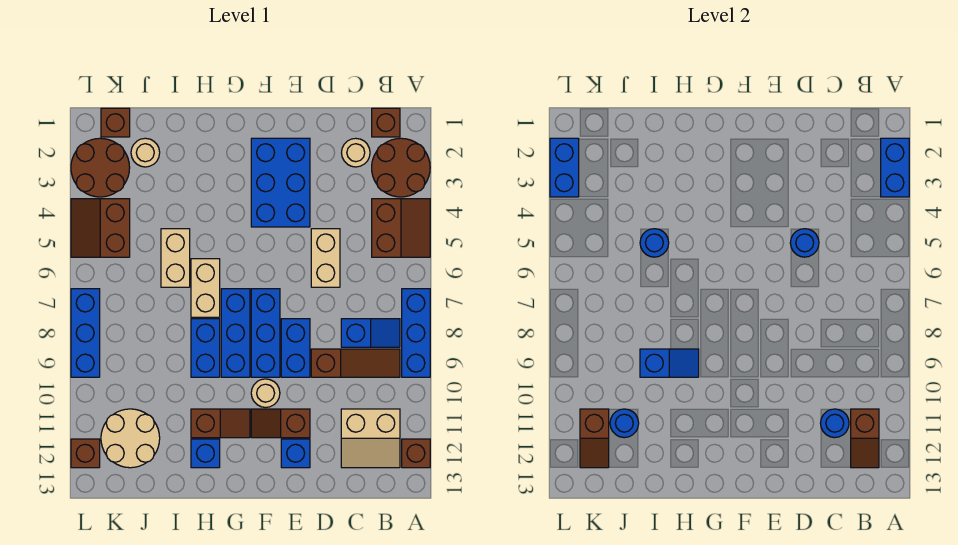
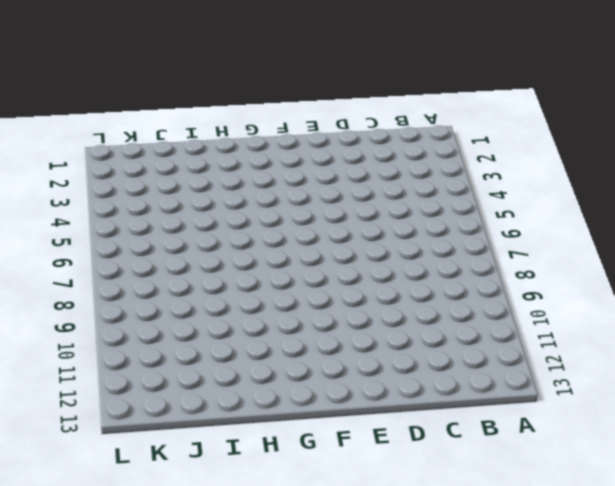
none -> brown round brick A2:B3 level 1
none -> brown slope A4:B5 level 1 top B
none -> blue brick A7:A9 level 1
none -> brown brick A12 level 1

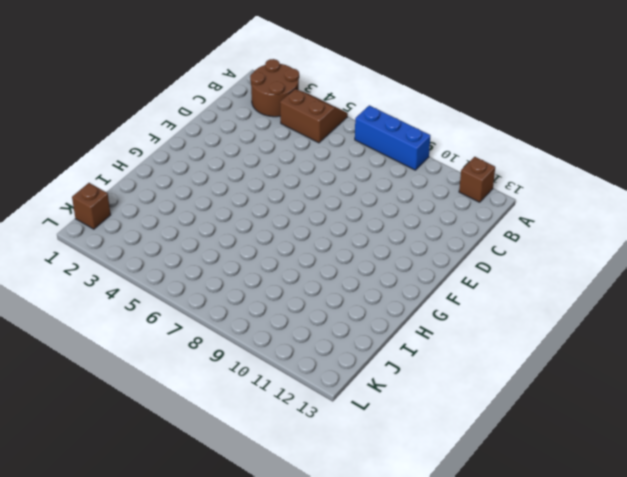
none -> brown brick B1 level 1
none -> blue slope B8:C8 level 1 top C
none -> brown slope B9:D9 level 1 top D
none -> tan slope B11:C12 level 1 top 11

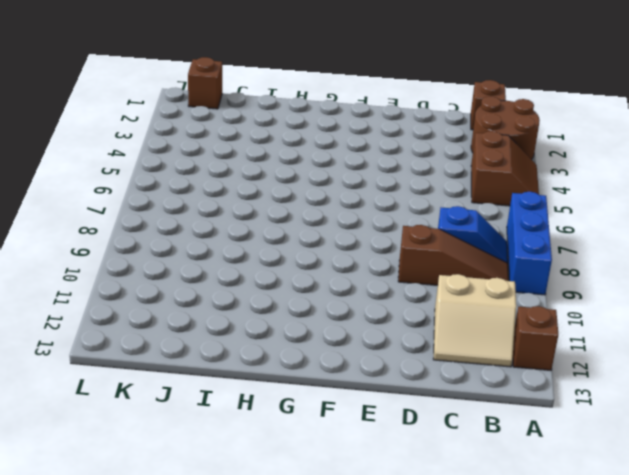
none -> tan round brick C2 level 1
none -> tan brick D5:D6 level 1
none -> blue brick E2:F4 level 1
none -> blue brick E8:E9 level 1

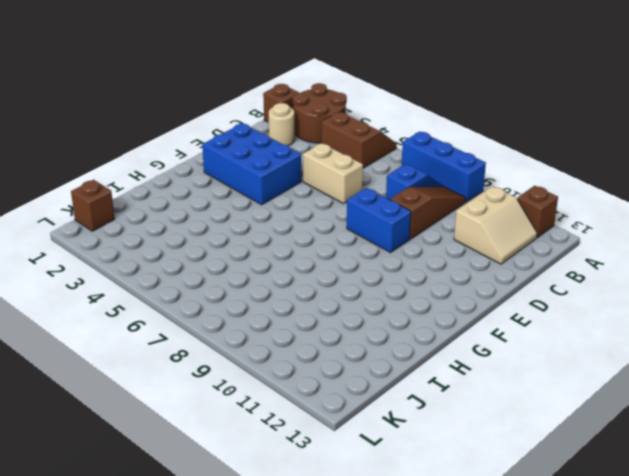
none -> brown slope E11:F11 level 1 top E
none -> blue brick E12 level 1
none -> blue brick F7:F9 level 1
none -> tan round brick F10 level 1

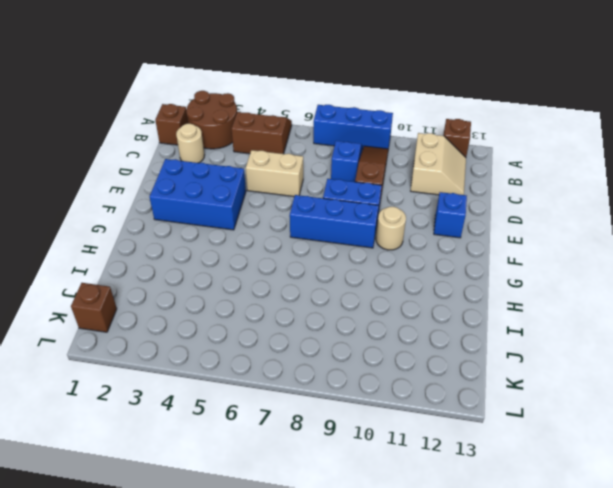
none -> brown slope E11:F11 level 1 top E
none -> blue brick G7:G9 level 1
none -> brown slope G11:H11 level 1 top H
none -> tan brick H6:H7 level 1

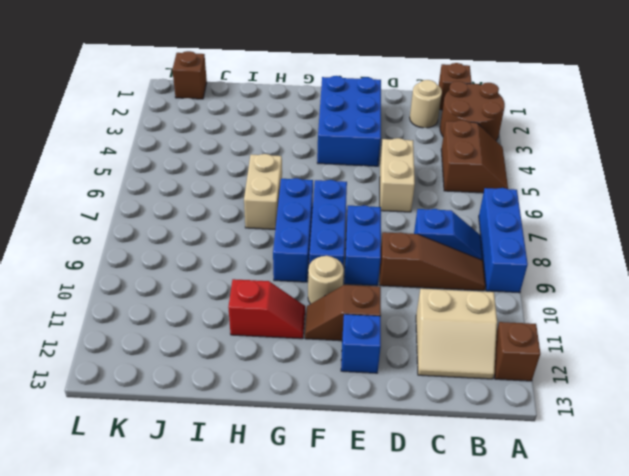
red slope G11:H11 level 1 top H -> brown slope G11:H11 level 1 top H
none -> blue brick H8:H9 level 1
none -> blue brick H12 level 1
none -> tan brick I5:I6 level 1
none -> tan round brick J2 level 1

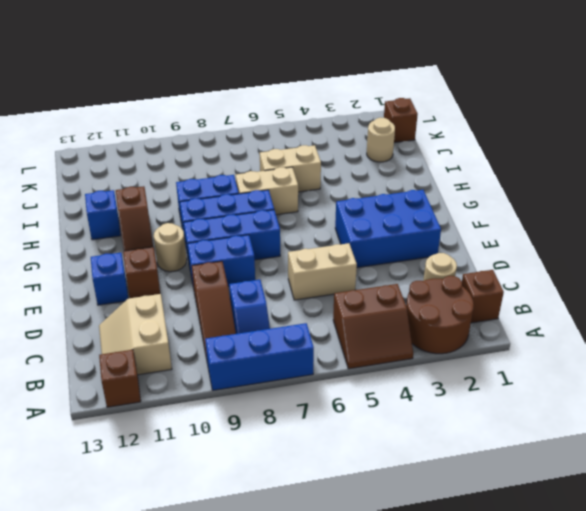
none -> tan round brick J11:K12 level 1
none -> brown round brick K2:L3 level 1
none -> brown slope K4:L5 level 1 top K
none -> blue brick L7:L9 level 1

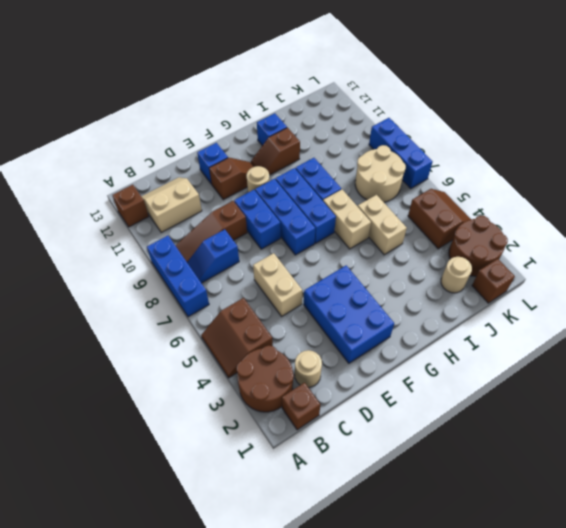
tan round brick J7:K8 level 1 -> tan round brick J11:K12 level 1
none -> brown brick L12 level 1
none -> blue brick A2:A3 level 2
none -> brown slope B11:B12 level 2 top 11
none -> blue round brick C11 level 2

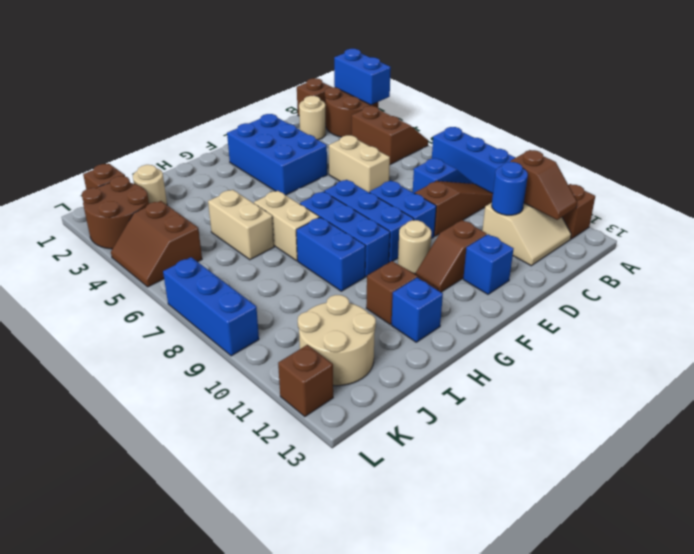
none -> blue round brick D5 level 2
none -> blue slope H9:I9 level 2 top I
none -> blue round brick I5 level 2
none -> blue round brick J11 level 2

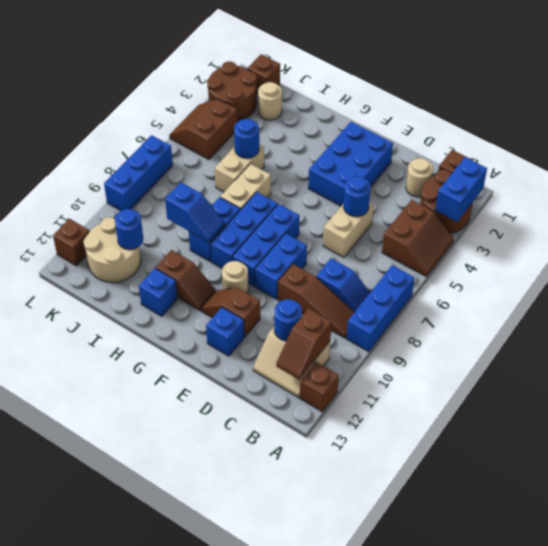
none -> brown slope K11:K12 level 2 top 11
none -> blue brick L2:L3 level 2

